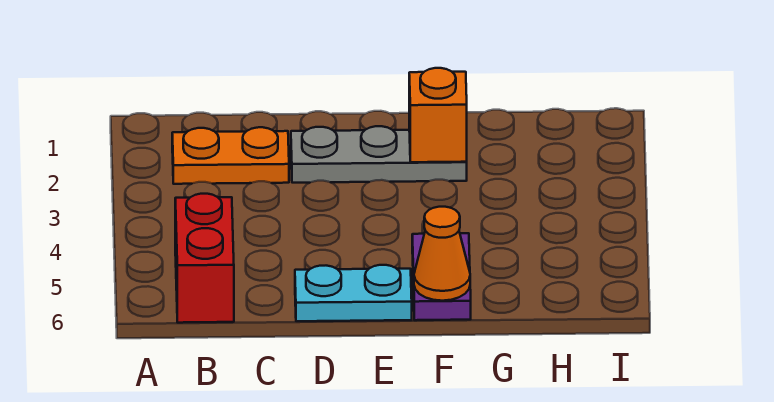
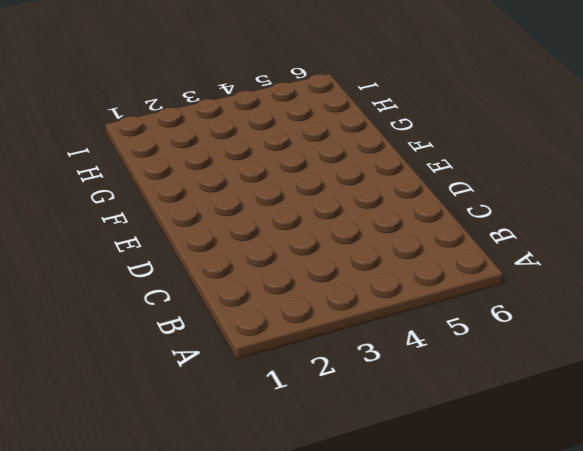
none -> orange plate B2:C2 level 1
none -> red brick B5:B6 level 1

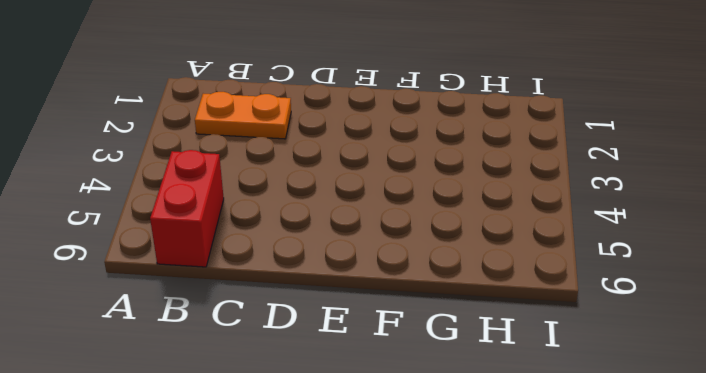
none -> grey plate D2:F2 level 1
none -> cyan plate D6:E6 level 1

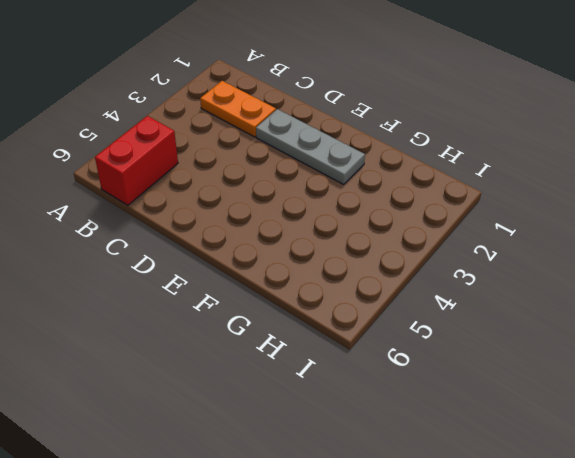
none -> cyan plate D6:E6 level 1
none -> purple plate F5:F6 level 1

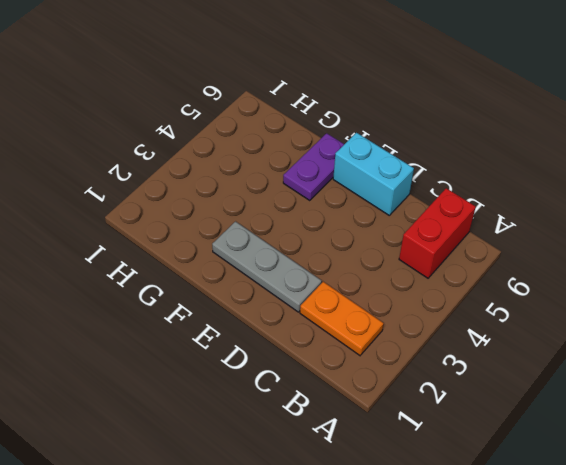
cyan brick D6:E6 level 1 -> cyan plate D6:E6 level 1
none -> orange brick F2 level 2
none -> orange cone F6 level 2

